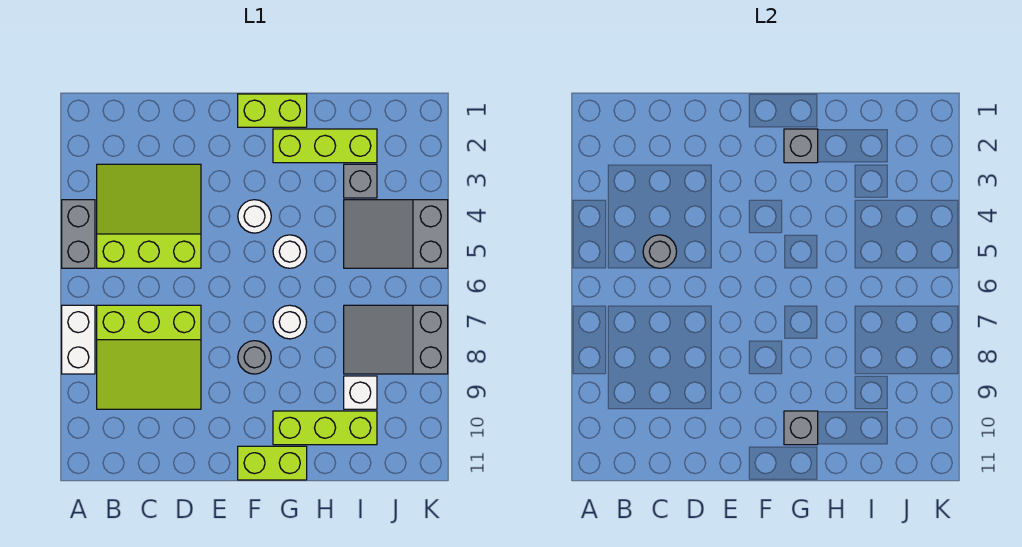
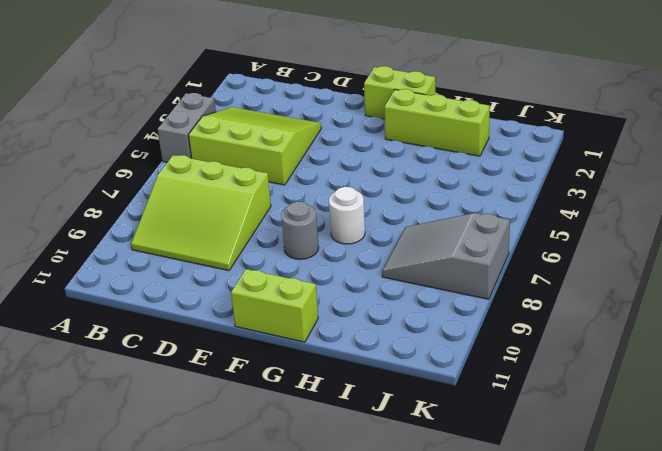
none -> white brick A7:A8 level 1
none -> white round brick F4 level 1
none -> white round brick G5 level 1

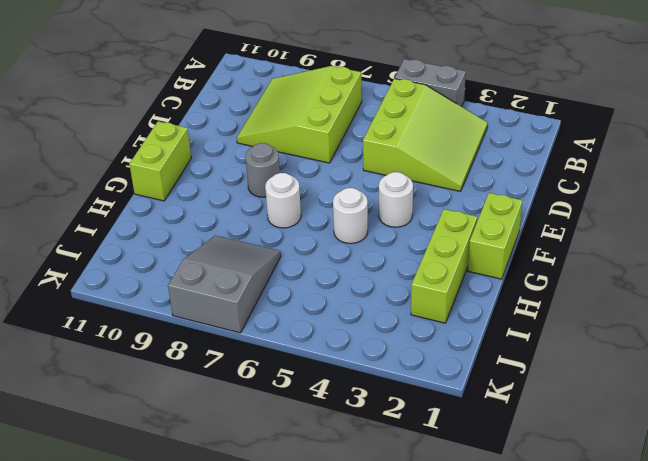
none -> white brick A7:A8 level 1
none -> lime brick G10:I10 level 1
none -> grey brick I3 level 1

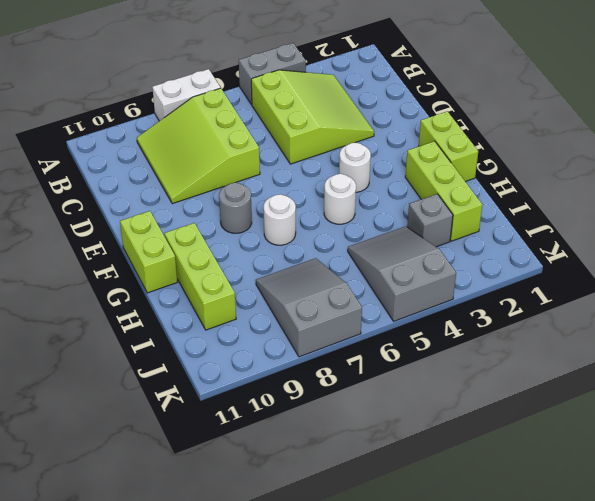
none -> white brick I9 level 1
none -> grey round brick C5 level 2
none -> grey brick G2 level 2

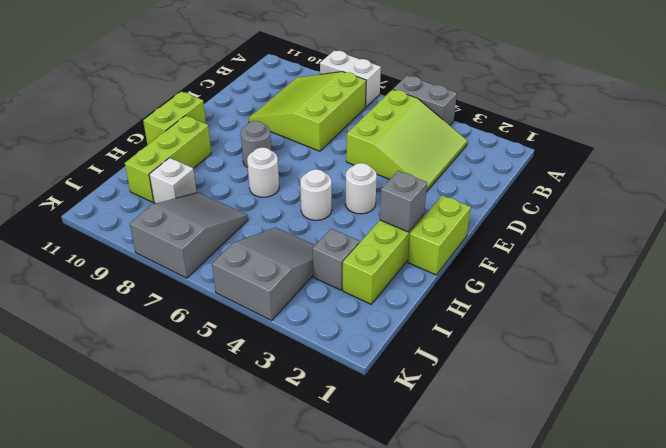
none -> grey round brick C5 level 2
none -> grey brick G10 level 2

